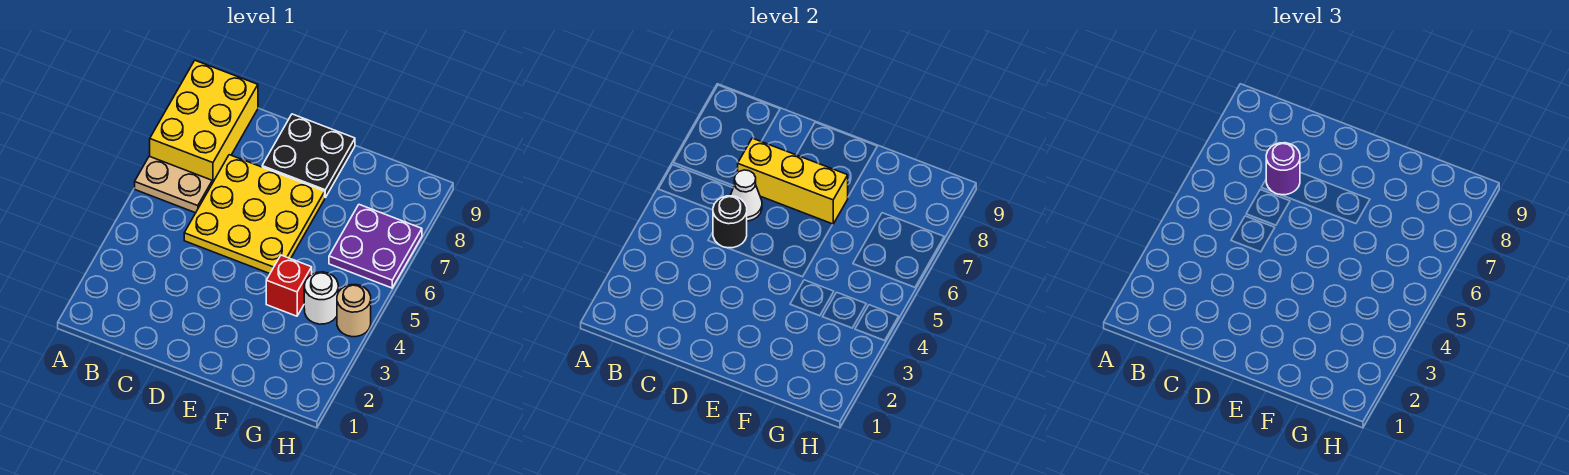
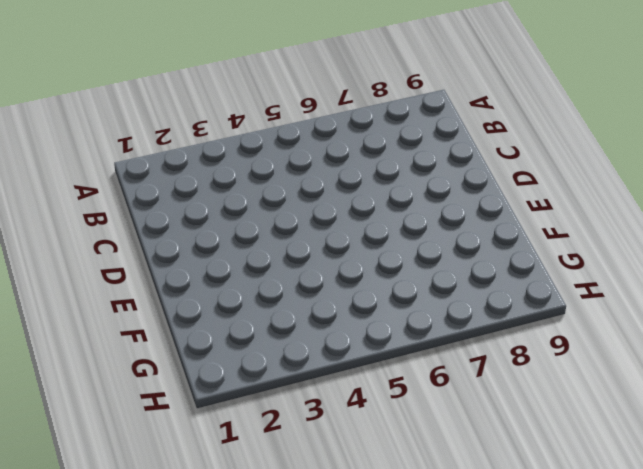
none -> tan plate A6:B6 level 1
none -> yellow brick A7:B9 level 1
none -> yellow plate C5:E7 level 1

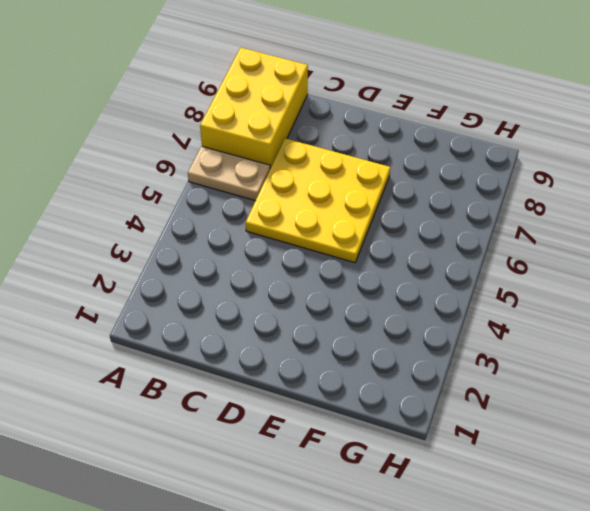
none -> black plate D8:E9 level 1
none -> red brick F4 level 1
none -> white round brick G4 level 1

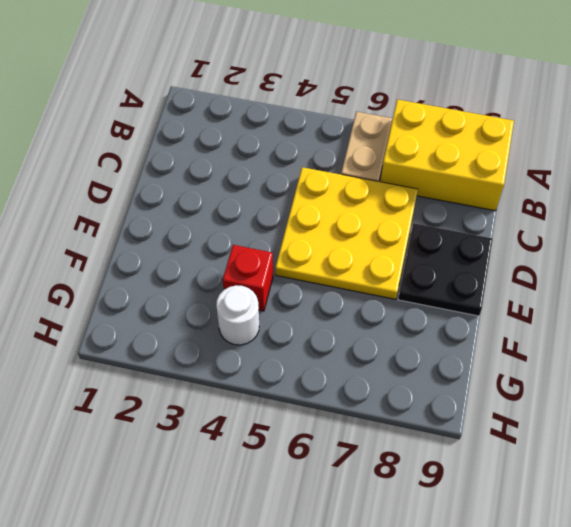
none -> purple plate G6:H7 level 1
none -> tan round brick H4 level 1
none -> black round brick C5 level 2

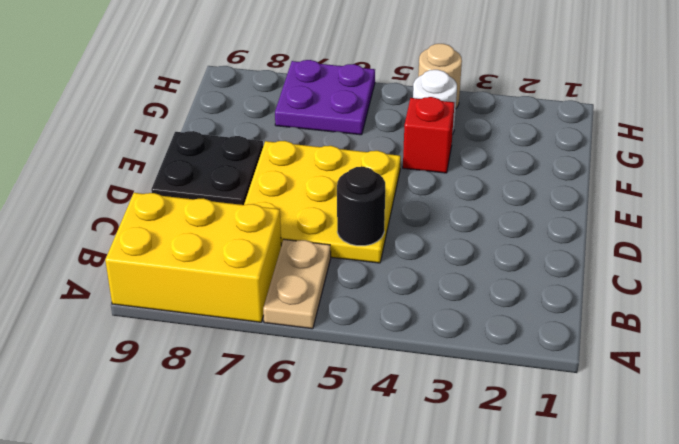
none -> white cone C6 level 2
none -> yellow brick C7:E7 level 2
none -> purple round brick C7 level 3

